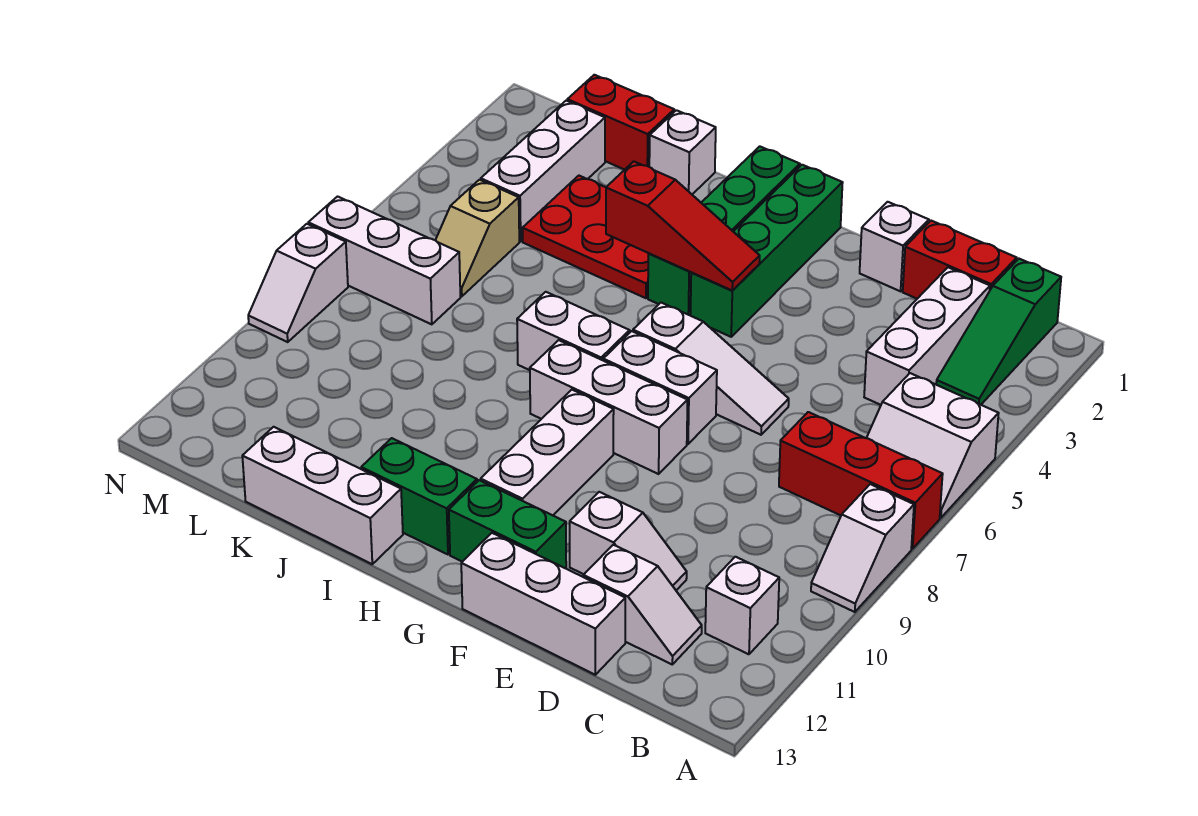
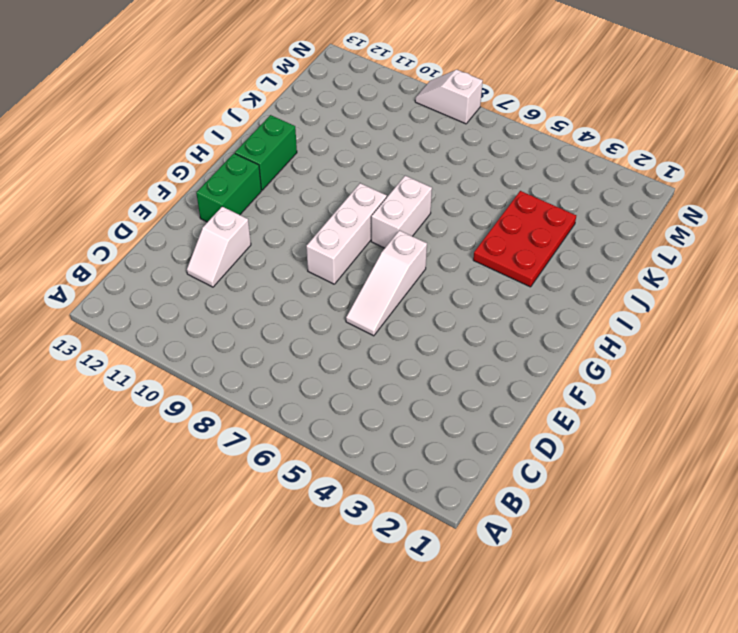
none -> white slope A5:B6 level 1 top 5
none -> red brick A7:C7 level 1
none -> white slope A8:A9 level 1 top 8

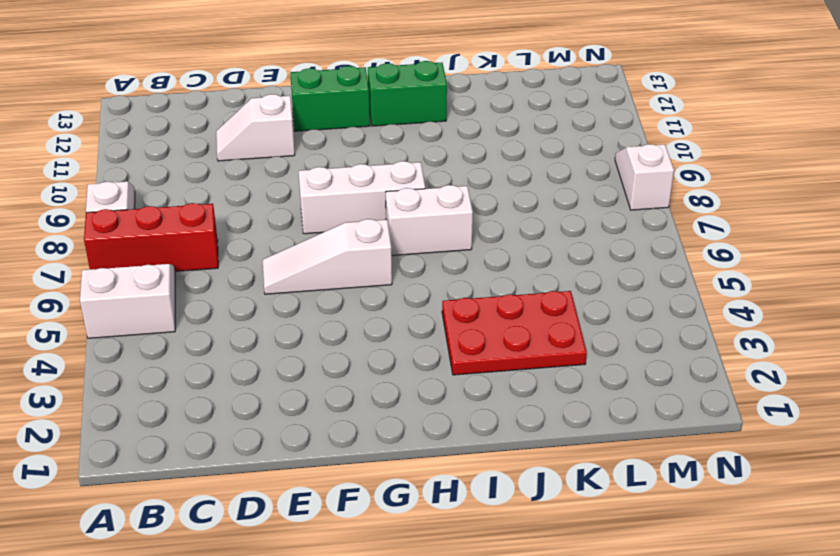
none -> green slope B1:B3 level 1 top 1
none -> white brick B11 level 1
none -> red brick C1:D1 level 1

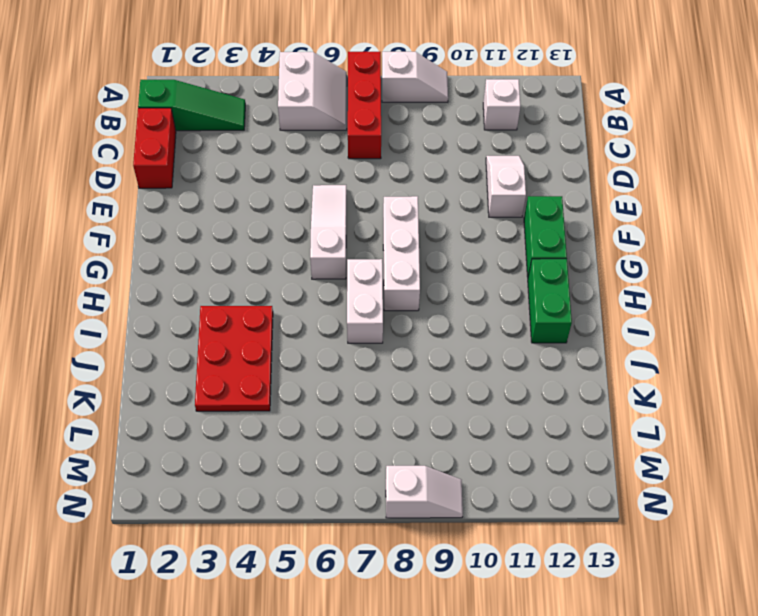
none -> white brick C2:C4 level 1
none -> white slope C12:D12 level 1 top D
none -> white brick D13:F13 level 1

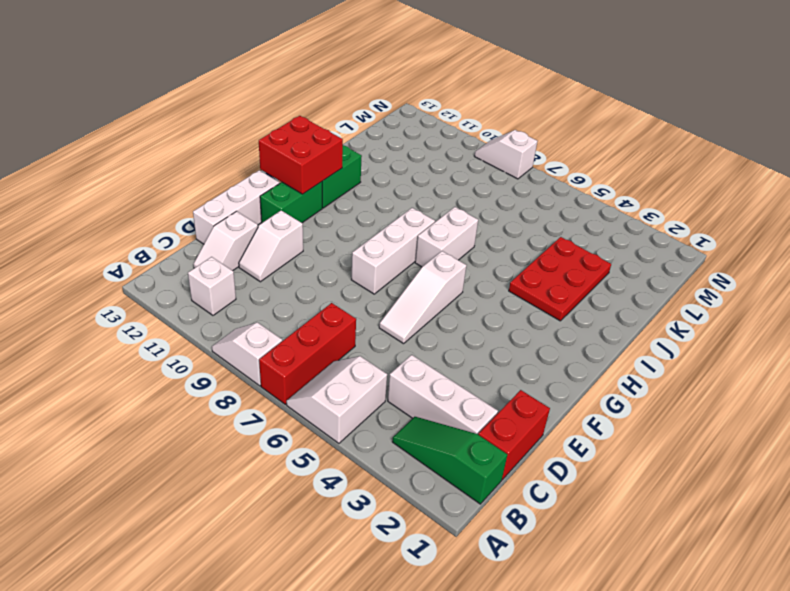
red brick G12:H13 level 2 -> none
none -> white brick E1 level 1
none -> white brick F7:G7 level 1
none -> green brick G1:G4 level 1

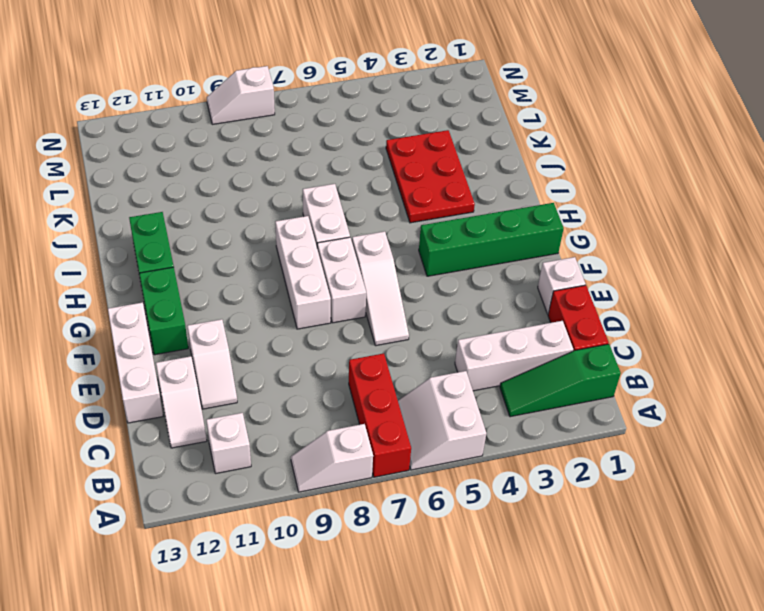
none -> white brick G9:G11 level 1
none -> green brick H1:H4 level 1
none -> white brick I13:K13 level 1

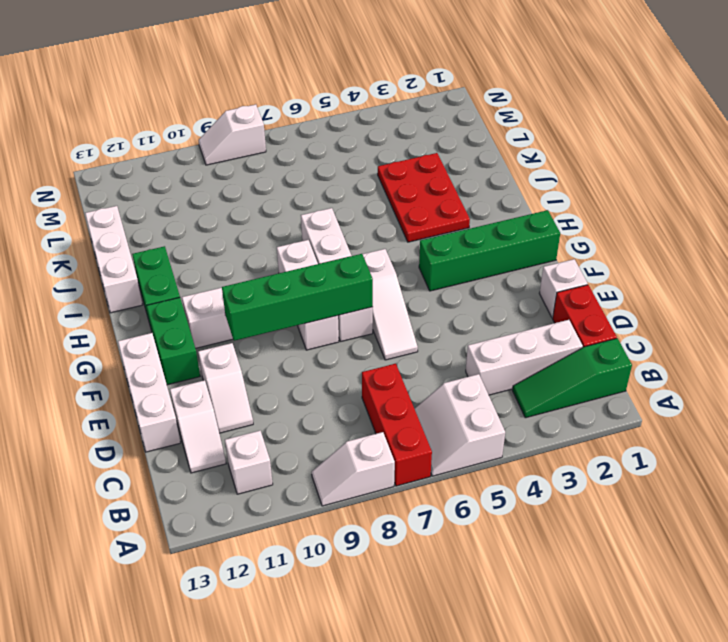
green brick F7:F10 level 2 -> green brick H1:H4 level 1
none -> white brick J1 level 1
none -> red brick K1:L1 level 1
none -> white brick L2:L4 level 1

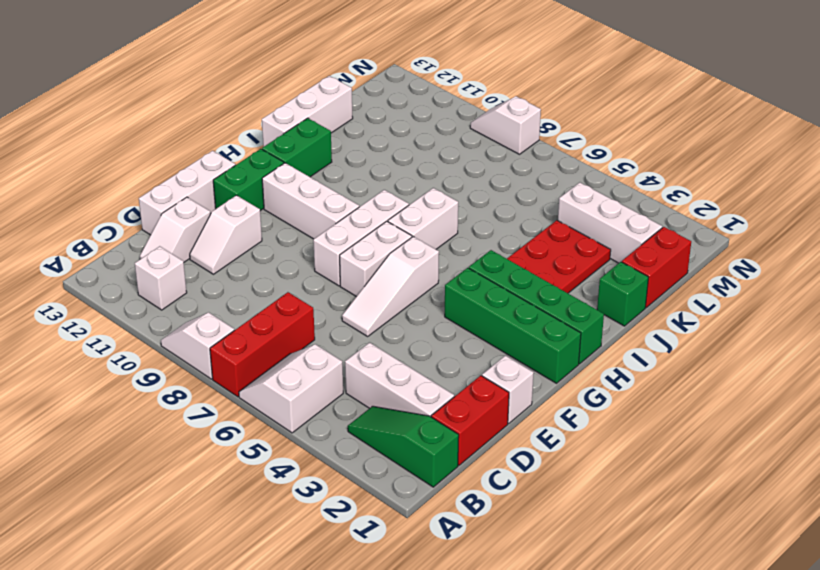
green brick J1 level 1 -> white brick J1 level 1
none -> tan slope L5:L6 level 1 top 5
none -> white brick L7:N7 level 1
none -> red slope G4:I4 level 2 top I

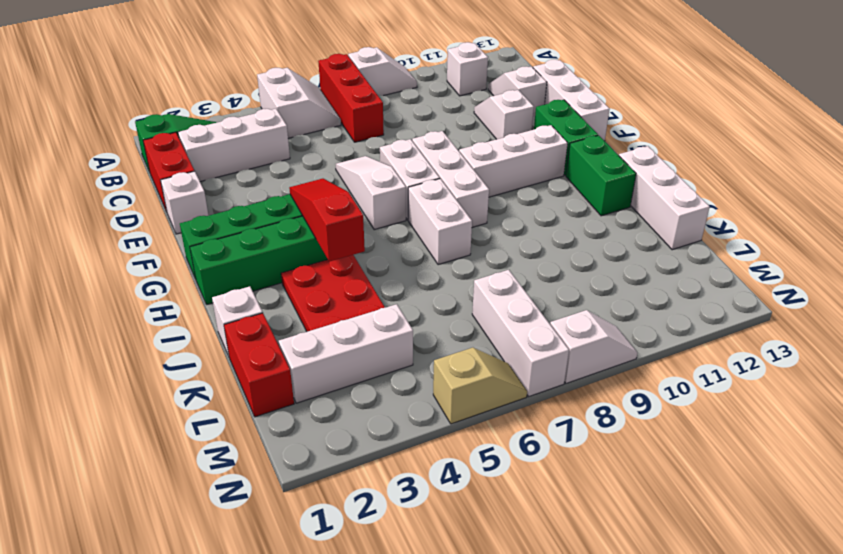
tan slope N5:N6 level 1 top 5 -> tan slope L5:L6 level 1 top 5

